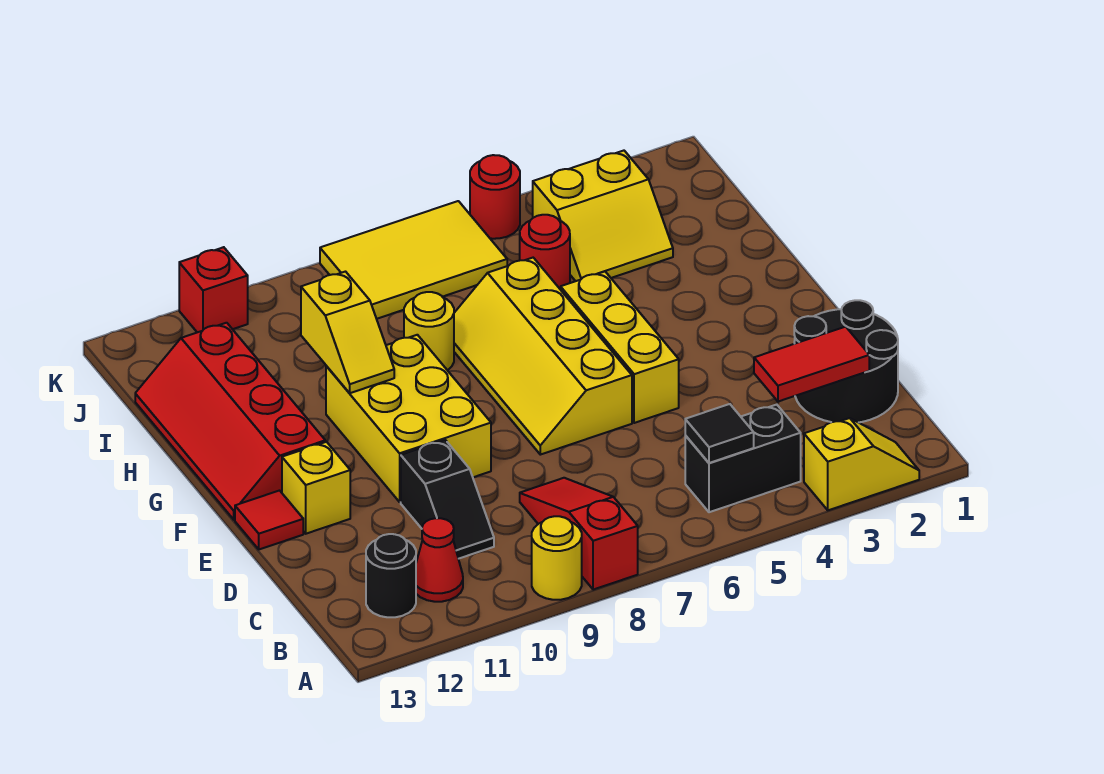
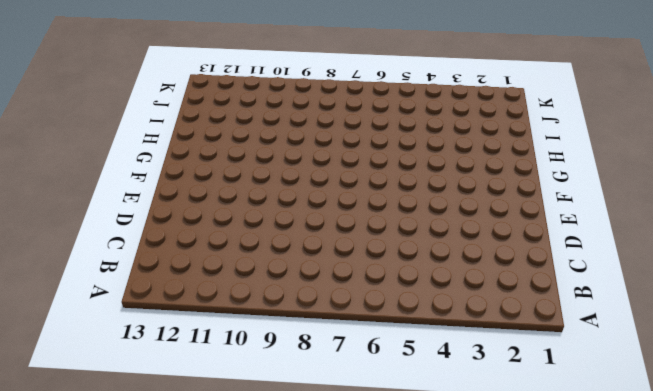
none -> yellow slope A2:A3 level 1 top 3
none -> red slope A8:C8 level 1 top A
none -> yellow round brick A9 level 1

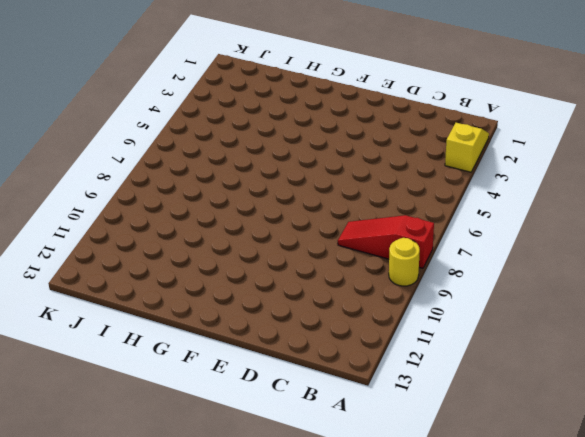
none -> black brick B4:B5 level 1
none -> red cone B11 level 1
none -> black round brick B12 level 1

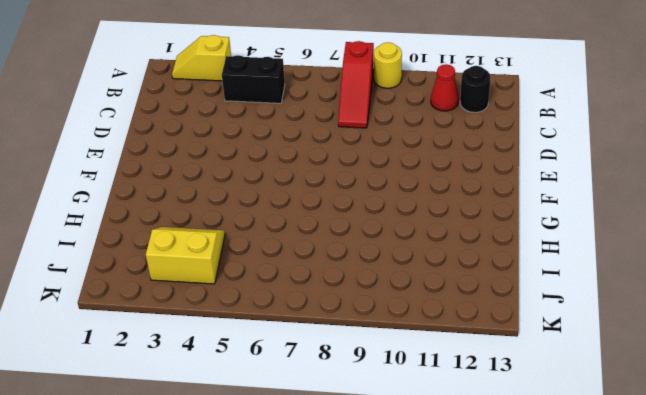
none -> black round brick C1:D2 level 1
none -> black slope C10:D10 level 1 top D
none -> yellow brick E5:G5 level 1

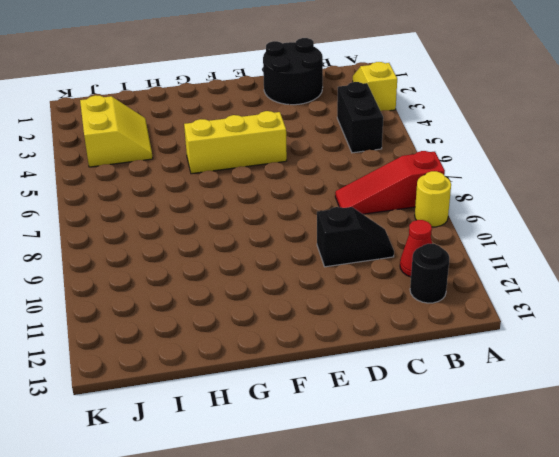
none -> yellow slope E6:H7 level 1 top 6
none -> yellow brick E9:G10 level 1
none -> yellow brick E12 level 1

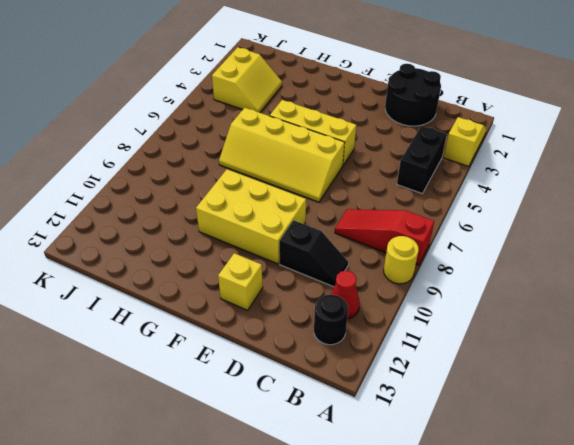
none -> red tile E13 level 1
none -> red slope F12:I13 level 1 top 12
none -> yellow round brick H8 level 1

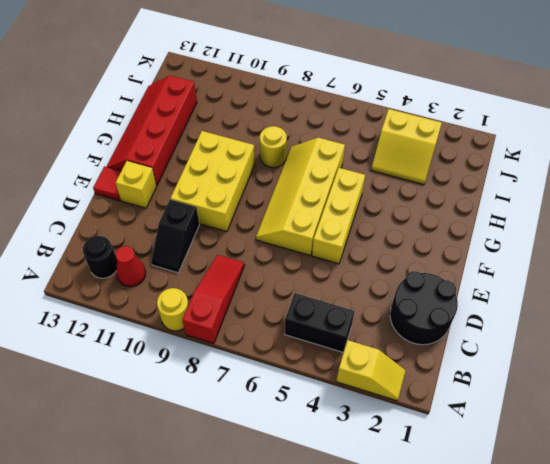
none -> red round brick I5 level 1
none -> yellow tile J6:K8 level 1
none -> red round brick K5 level 1

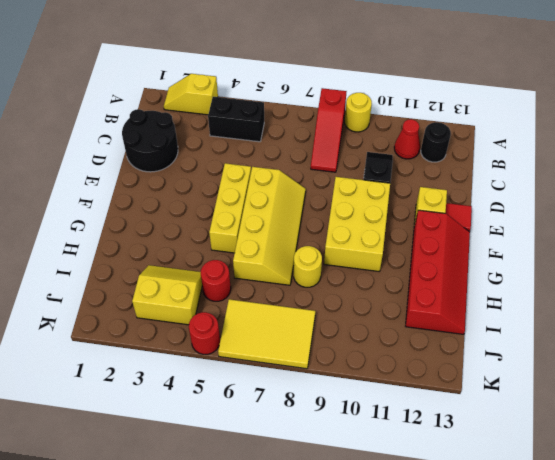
none -> red brick K11 level 1
none -> black tile B5 level 2
none -> red tile C2:C3 level 2

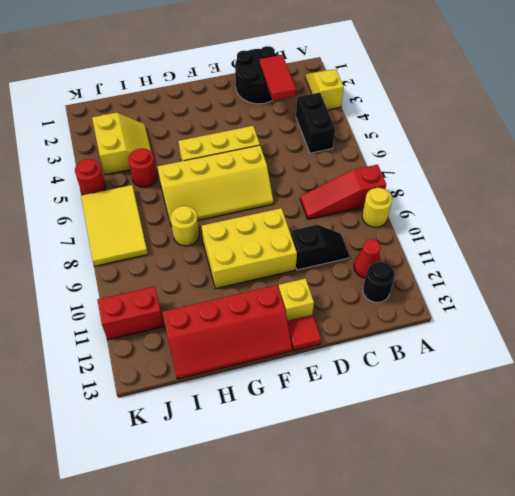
red brick J11:K11 level 1 -> red brick K11 level 1
none -> black tile B5 level 2
none -> yellow slope G10:H10 level 2 top H

